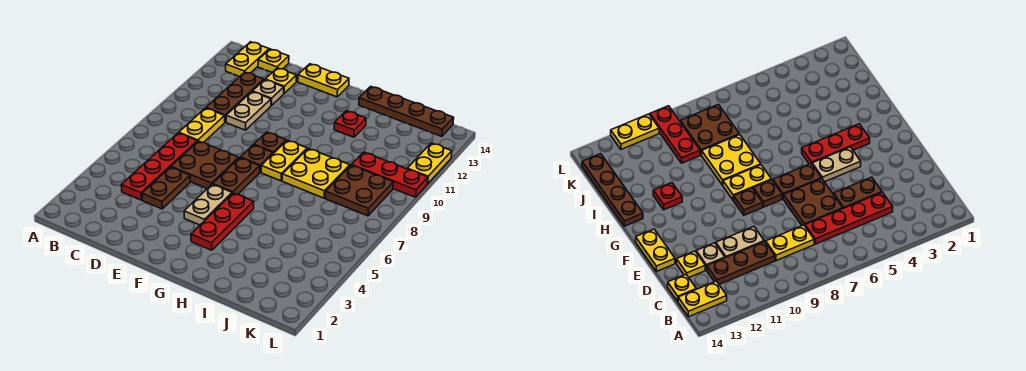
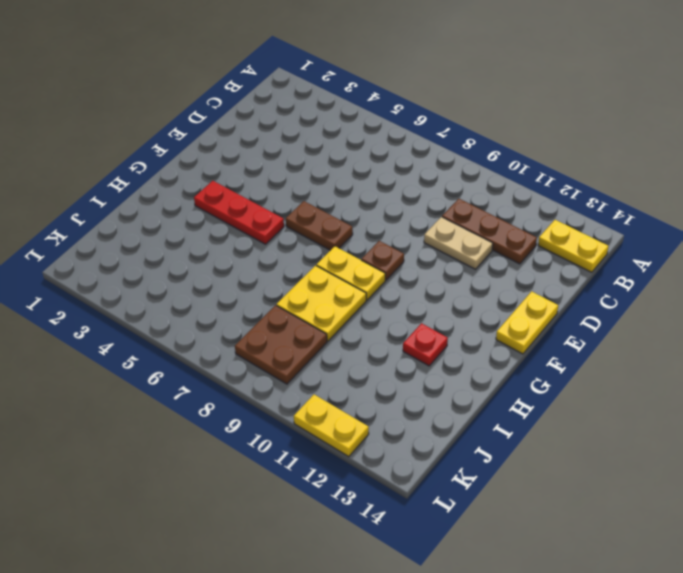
none -> red plate C4:C7 level 1
none -> yellow plate C8:C9 level 1
none -> yellow plate C14 level 1

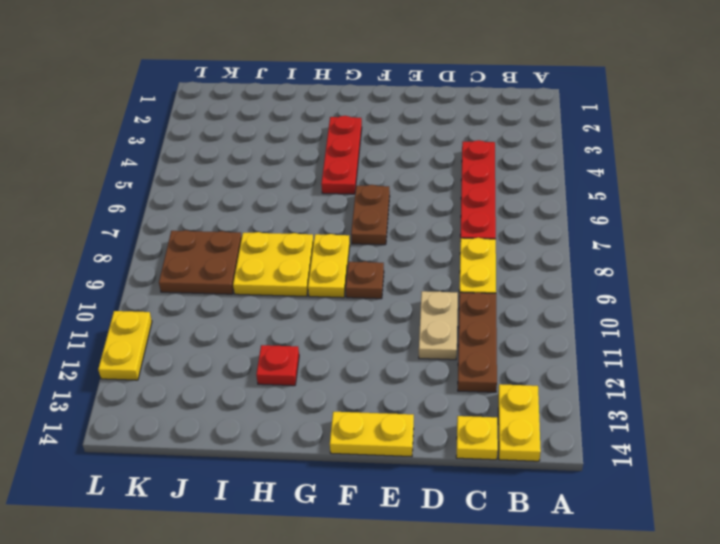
none -> brown plate D4:D5 level 1
none -> brown plate D6:E7 level 1
none -> tan plate D12 level 1

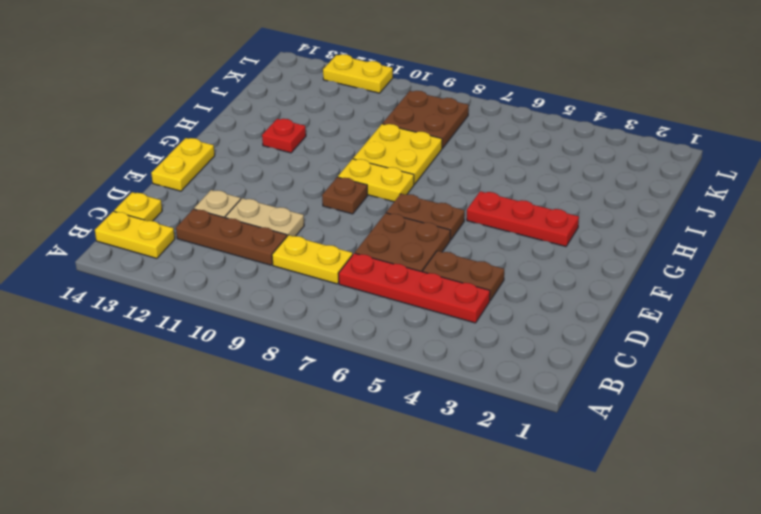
none -> yellow plate D13 level 1
none -> tan plate F4:F5 level 1
none -> brown plate F8 level 1

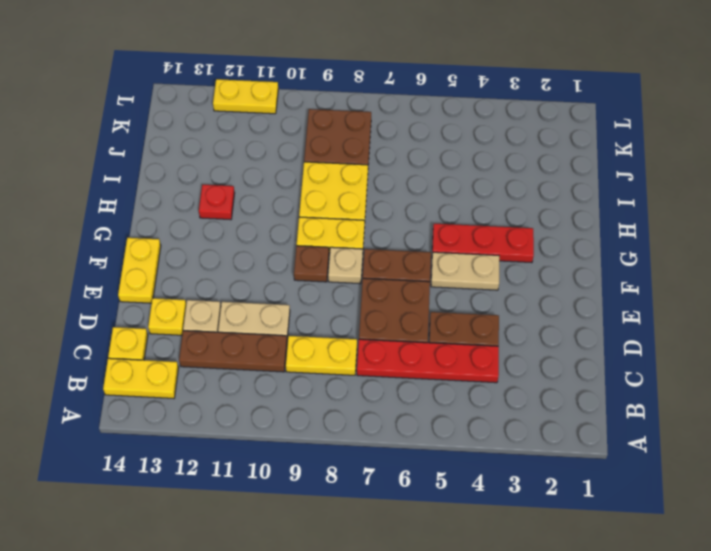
tan plate F8 level 1 -> brown plate F8 level 1
none -> brown plate H14:K14 level 1
none -> red plate J10:L10 level 1

